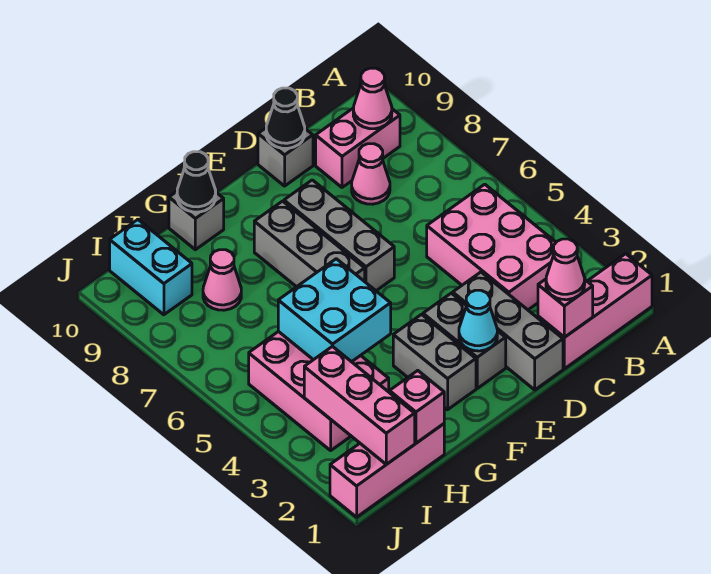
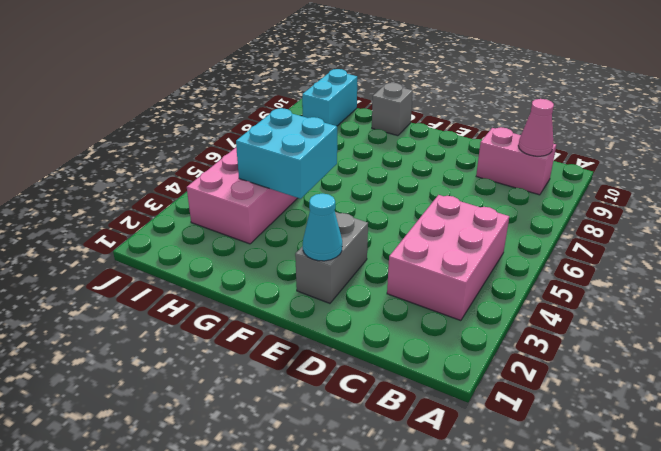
none -> pink brick A1:C1 level 1
none -> pink cone C8 level 1
none -> grey brick D1:D3 level 1

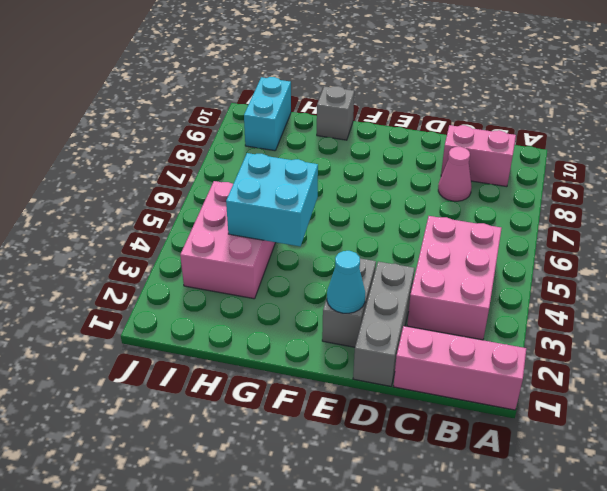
none -> grey brick D10 level 1
none -> grey brick E6:E8 level 1
none -> grey brick F2:F3 level 1

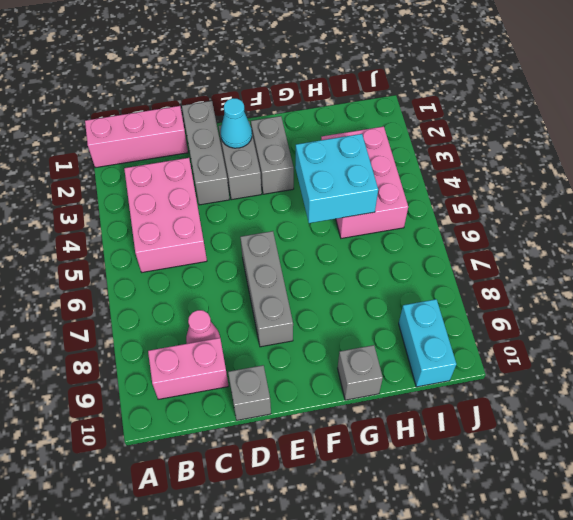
none -> grey brick F6:F8 level 1
none -> pink brick H1:J1 level 1
none -> pink cone H8 level 1

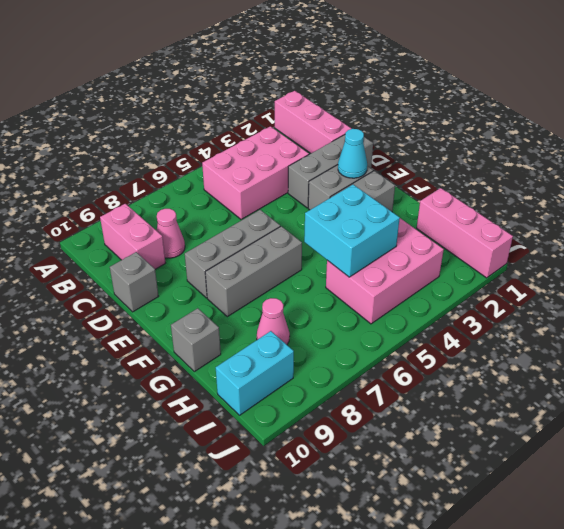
none -> pink cone B9 level 2
none -> pink brick C1 level 2
none -> black cone D10 level 2

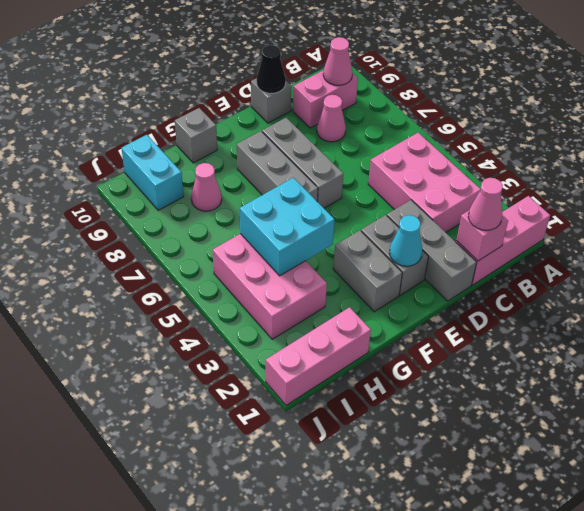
none -> black cone G10 level 2
none -> pink brick H1 level 2
none -> pink brick I1:I3 level 2

